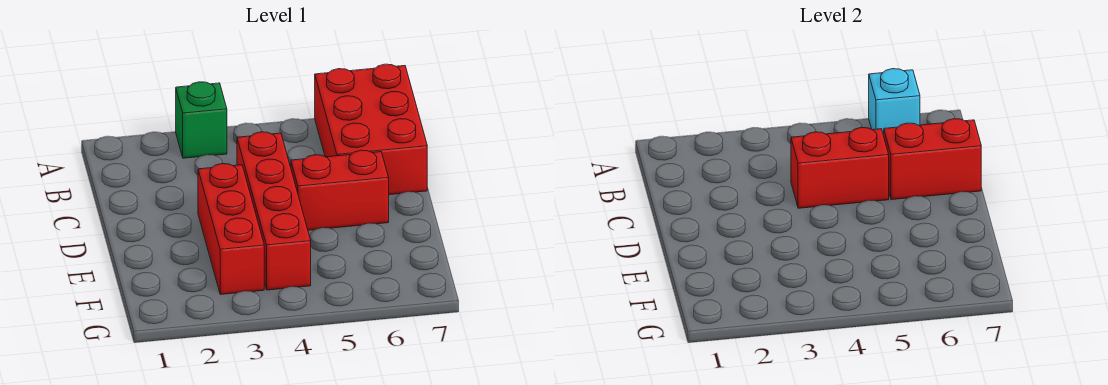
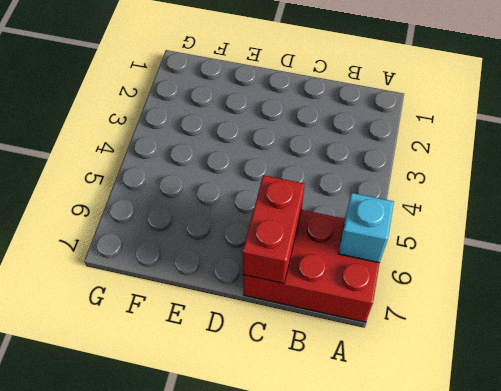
none -> green brick A3 level 1
none -> red brick C4:F4 level 1

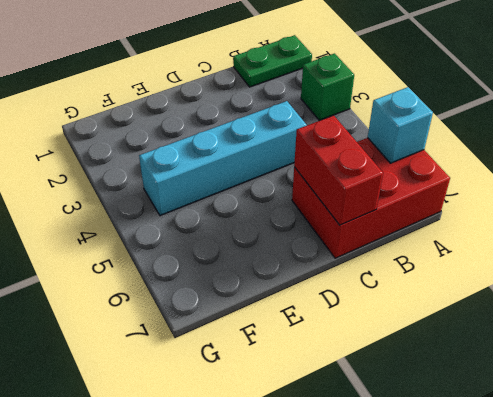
green plate A1:B1 level 1 -> none
cyan brick C4:F4 level 1 -> red brick C4:F4 level 1
none -> red brick D3:F3 level 1
none -> red brick D5:D6 level 1

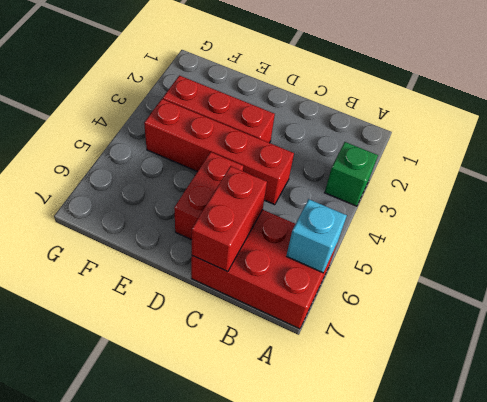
none -> red brick C4:C5 level 2

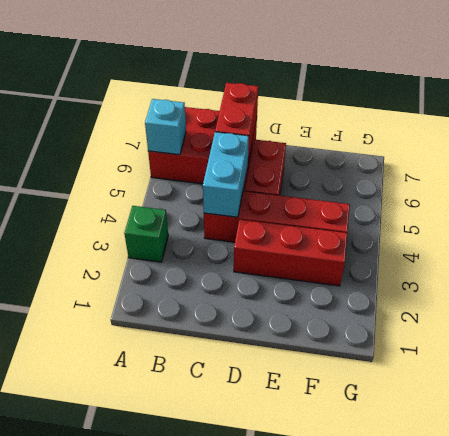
cyan brick C4:C5 level 2 -> red brick C4:C5 level 2

